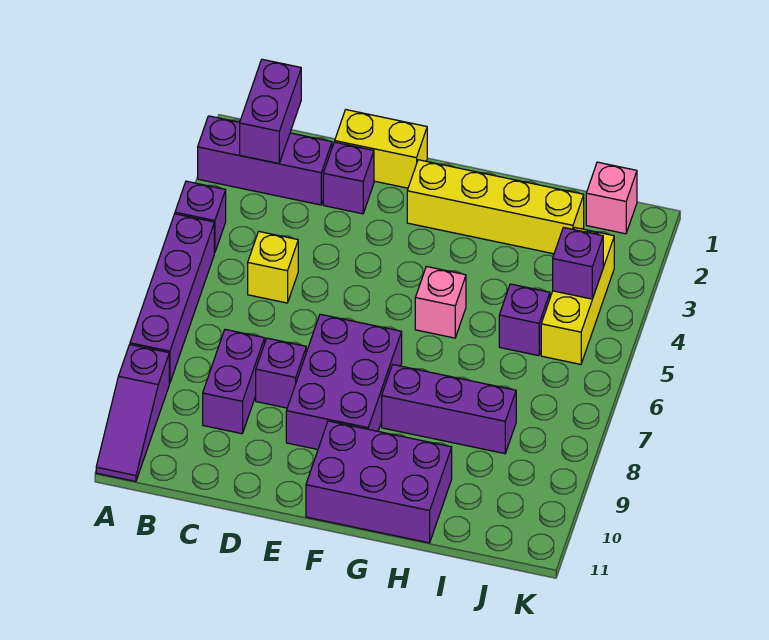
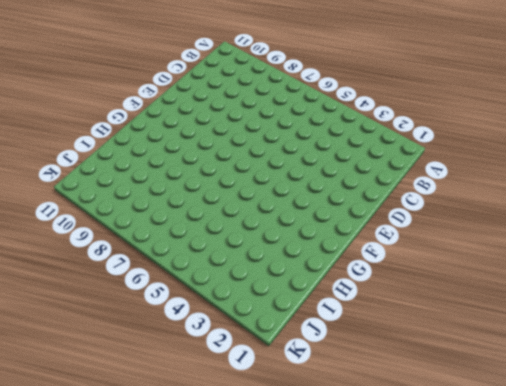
none -> purple brick A2:C2 level 1
none -> purple brick A4 level 1
none -> purple brick A5:A8 level 1

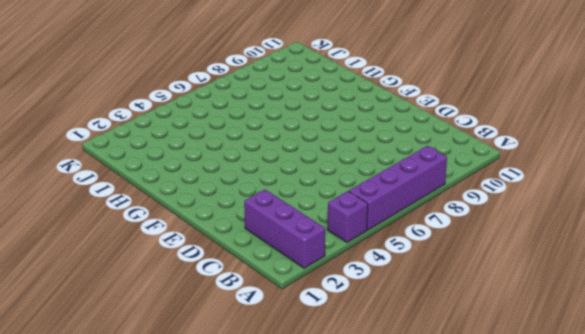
none -> purple slope A9:A11 level 1 top 9
none -> yellow brick C5 level 1
none -> purple brick C8:C9 level 1

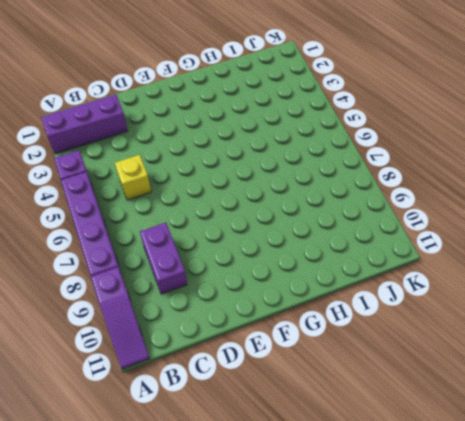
none -> yellow brick D1:E1 level 1
none -> purple brick D2 level 1
none -> purple brick D8 level 1

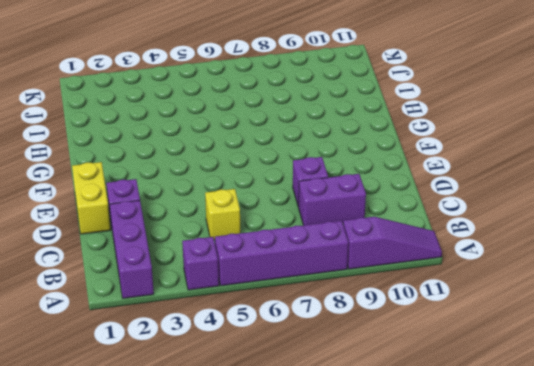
none -> purple brick E7:F9 level 1
none -> yellow brick F2:I2 level 1
none -> purple brick F10:H11 level 1

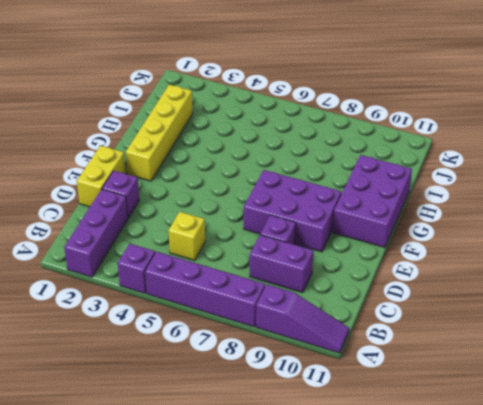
none -> pink brick G5 level 1
none -> purple brick G8:I8 level 1
none -> purple brick I5 level 1

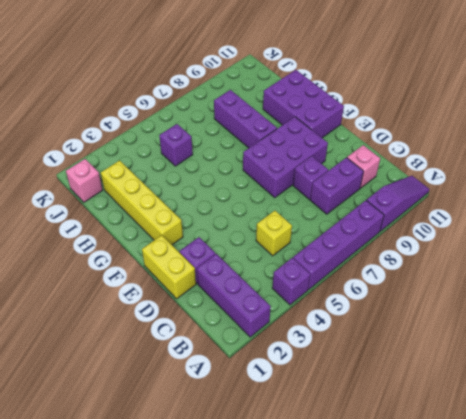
pink brick C10 level 1 -> pink brick G5 level 1
none -> yellow brick J3:J5 level 1
none -> purple brick B1:B2 level 2
none -> purple brick J4 level 2

